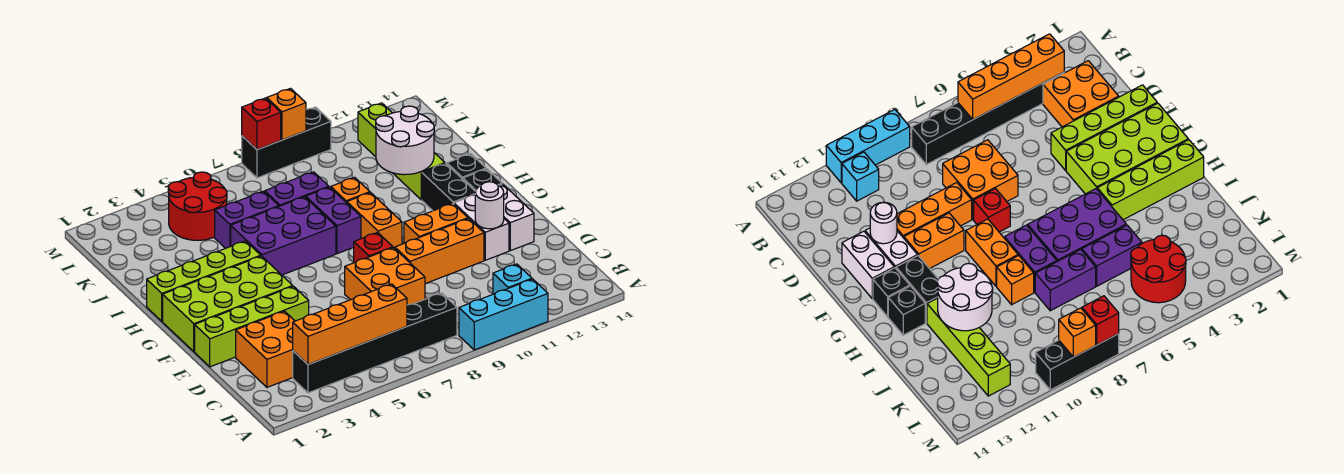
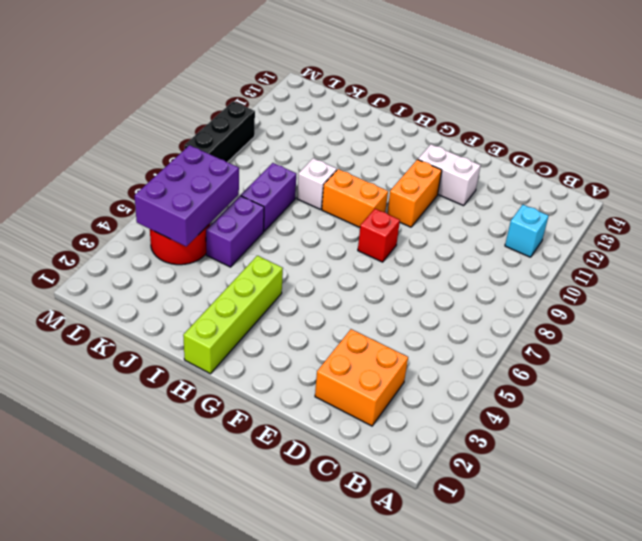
white brick I9 level 1 -> orange brick I9 level 1
purple brick K4:L6 level 2 -> purple brick H5:I7 level 1
none -> cyan brick A9:A11 level 1
none -> black brick B3:B8 level 1
none -> orange brick D7:E8 level 1
none -> lime brick E1:E4 level 1

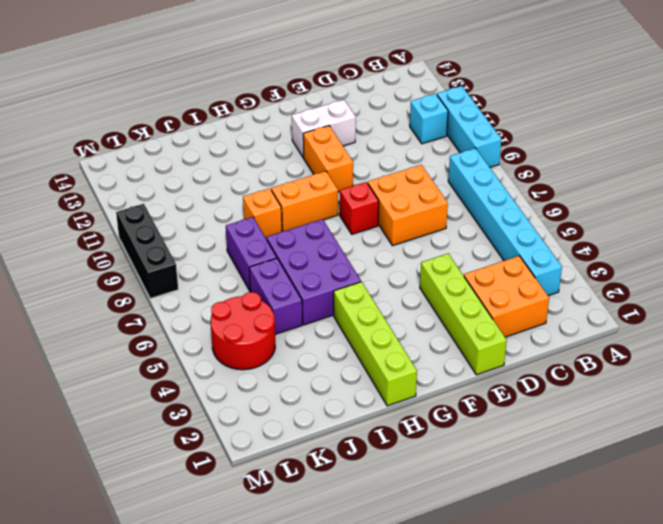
cyan brick B3:B8 level 1 -> black brick B3:B8 level 1
none -> orange brick E9:E11 level 1
none -> white brick E13:F13 level 1
none -> lime brick F1:G4 level 1
none -> black brick G12:H12 level 1

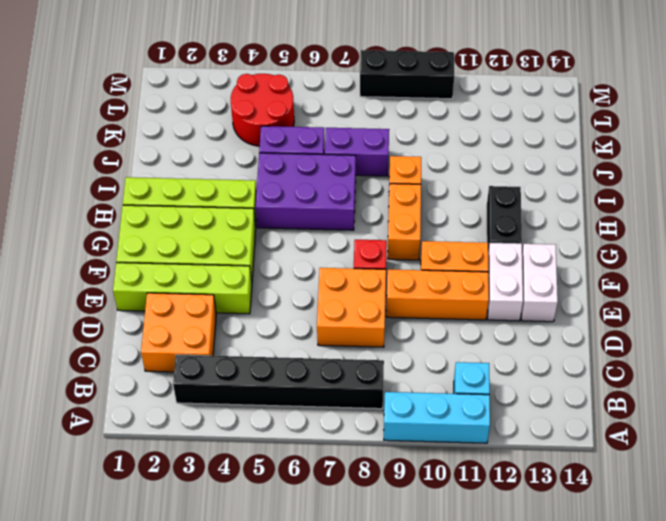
none -> black brick G13 level 1
none -> purple brick H8:I8 level 1
none -> black brick H13 level 1
none -> lime brick I12:L12 level 1

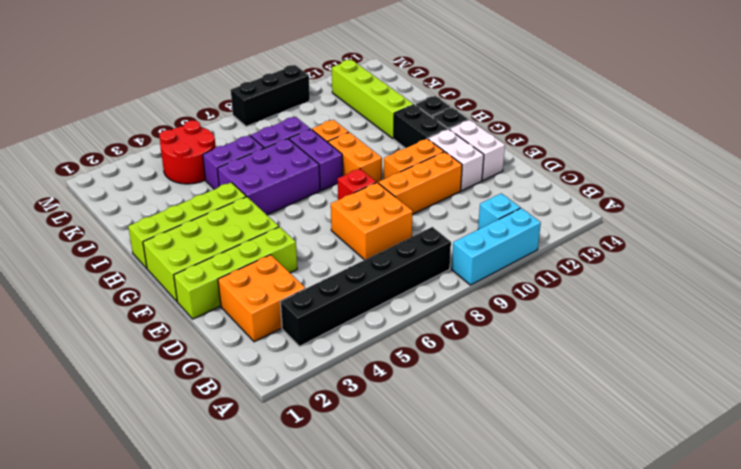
none -> orange brick B3:B6 level 2
none -> white round brick E12 level 2
none -> white round brick I11:J12 level 2
none -> red brick M8 level 2

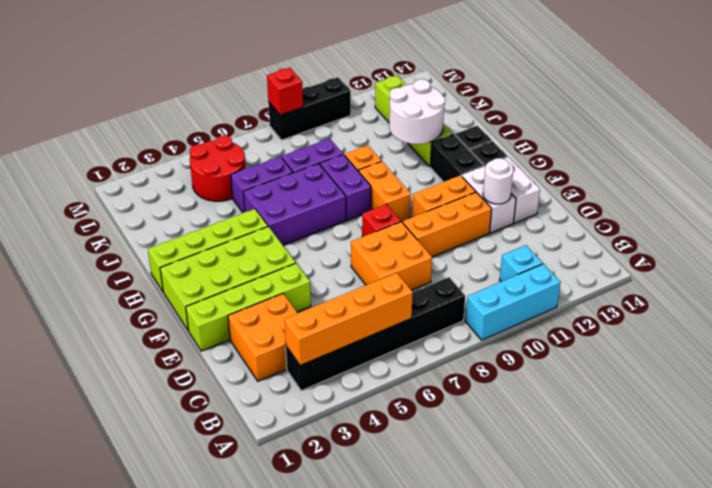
none -> orange brick M9 level 2

